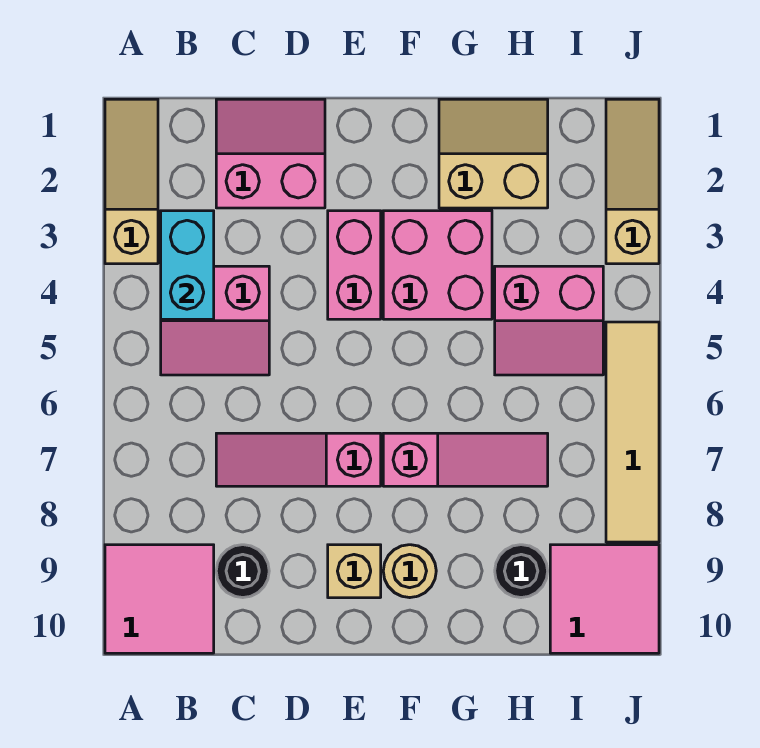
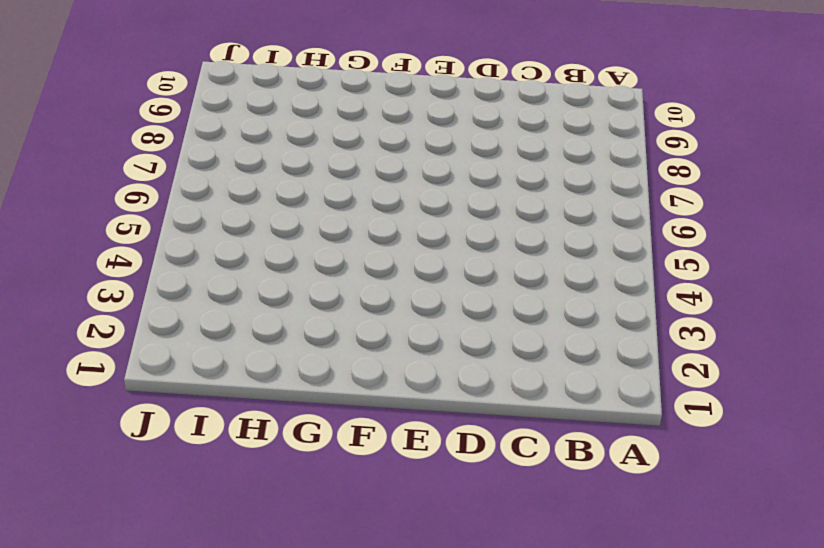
none -> tan slope A1:A3 level 1 top 3
none -> pink tile A9:B10 level 1
none -> pink slope B4:C5 level 1 top 4

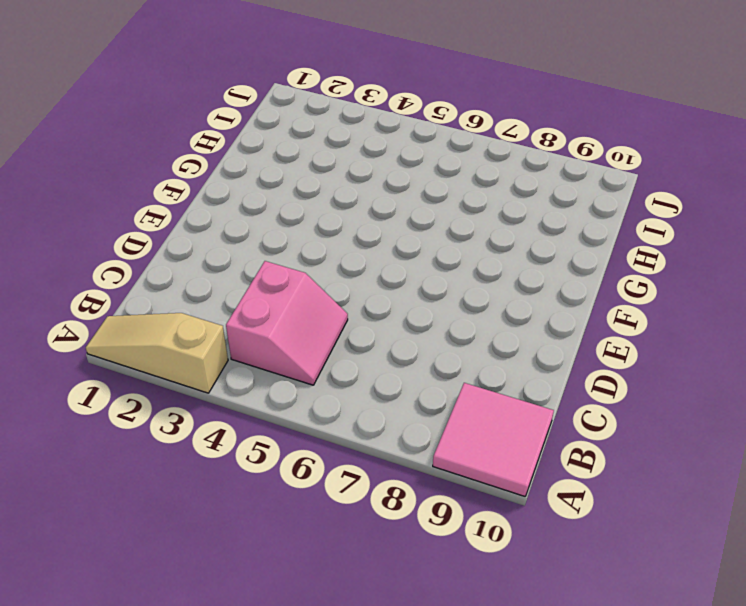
none -> pink slope C1:D2 level 1 top 2
none -> pink slope C7:E7 level 1 top E
none -> black round brick C9 level 1

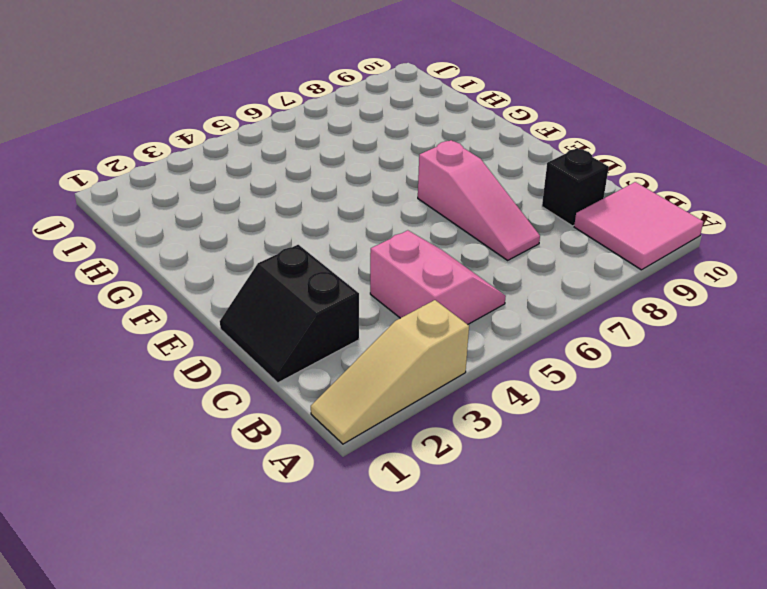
black slope C1:D2 level 1 top 2 -> pink slope C1:D2 level 1 top 2
black brick C9 level 1 -> black round brick C9 level 1
none -> pink brick E3:E4 level 1
none -> tan brick E9 level 1
none -> pink brick F3:G4 level 1

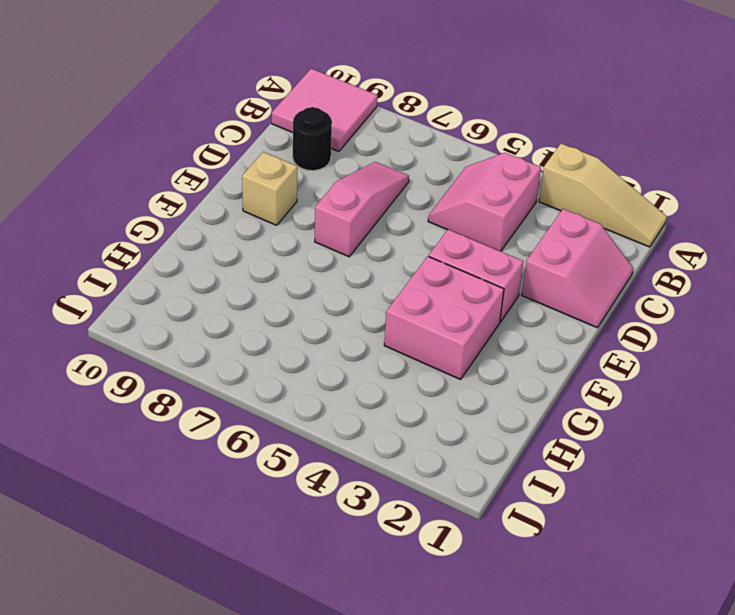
none -> pink slope F7:H7 level 1 top F
none -> tan round brick F9 level 1
none -> tan slope G1:H2 level 1 top 2

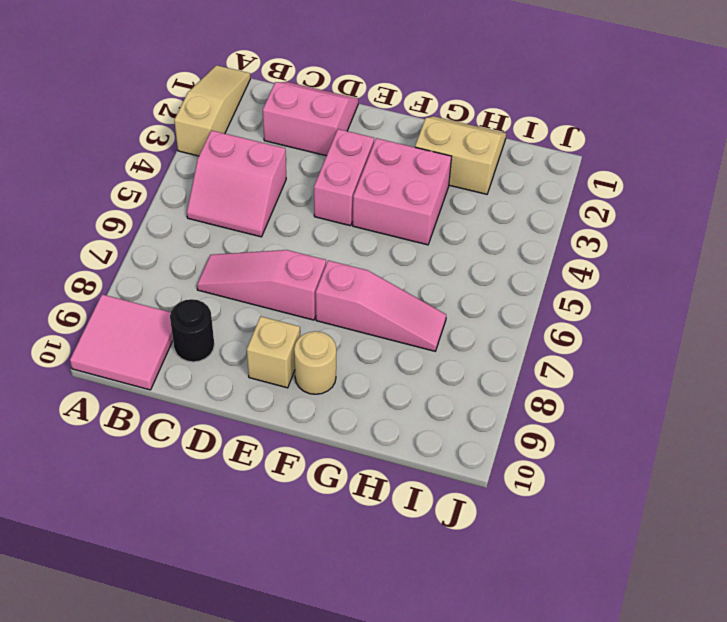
none -> pink slope H4:I5 level 1 top 4
none -> black round brick H9 level 1
none -> pink tile I9:J10 level 1

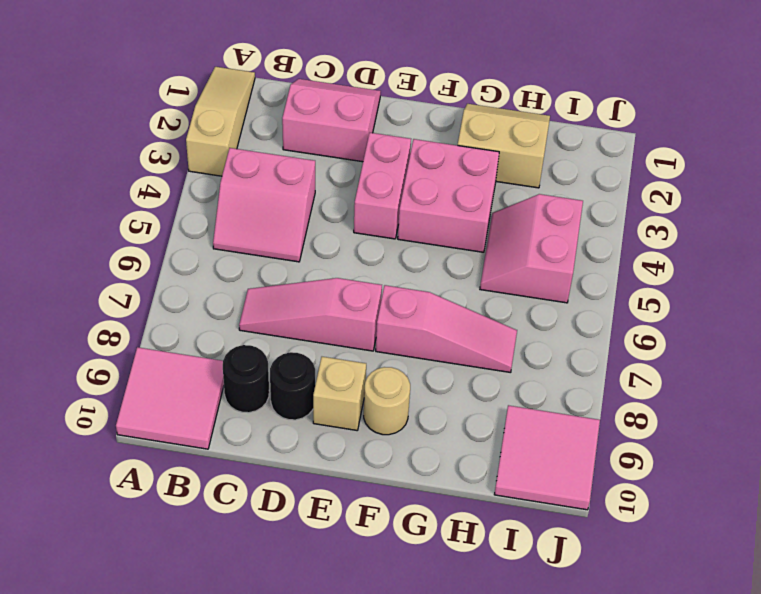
black round brick D9 level 1 -> black round brick H9 level 1
pink slope H4:I5 level 1 top I -> pink slope H4:I5 level 1 top 4
none -> tan slope J1:J3 level 1 top 3
none -> tan tile J5:J8 level 1
none -> cyan brick B3:B4 level 2

